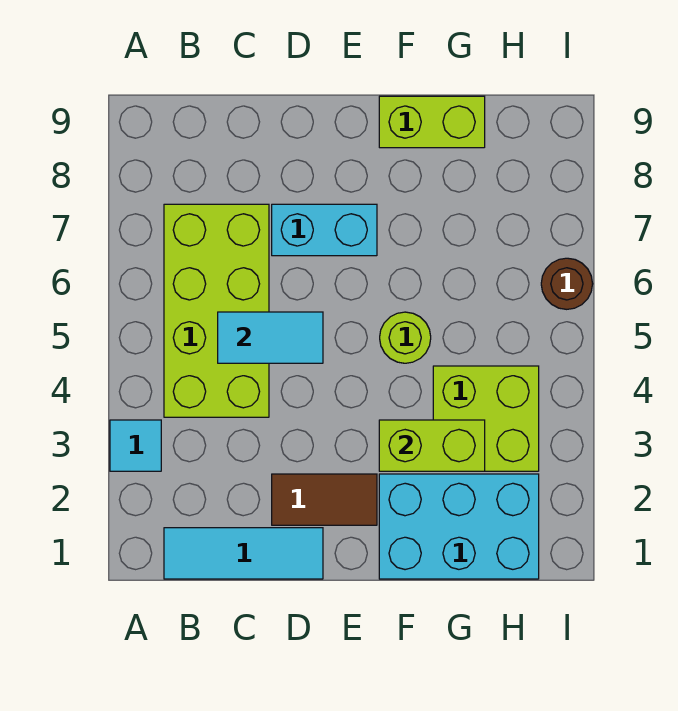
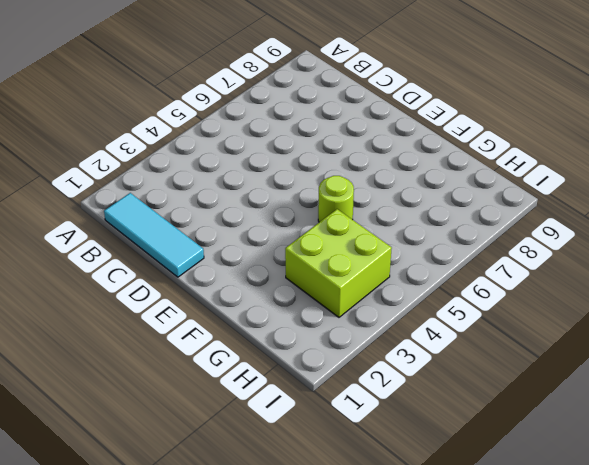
none -> cyan tile A3 level 1
none -> lime brick B4:C7 level 1
none -> brown tile D2:E2 level 1

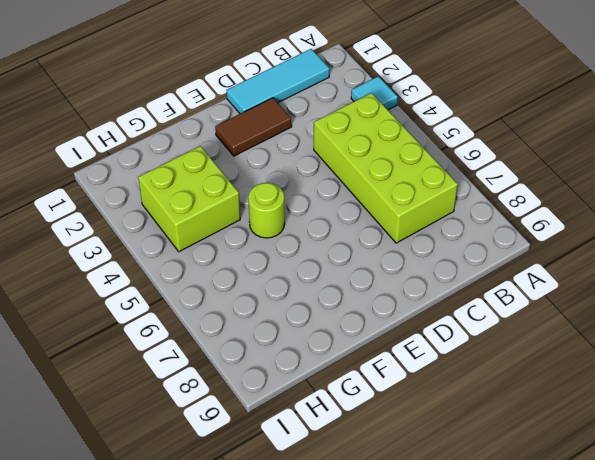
none -> cyan brick D7:E7 level 1
none -> cyan brick F1:H2 level 1
none -> lime brick F9:G9 level 1

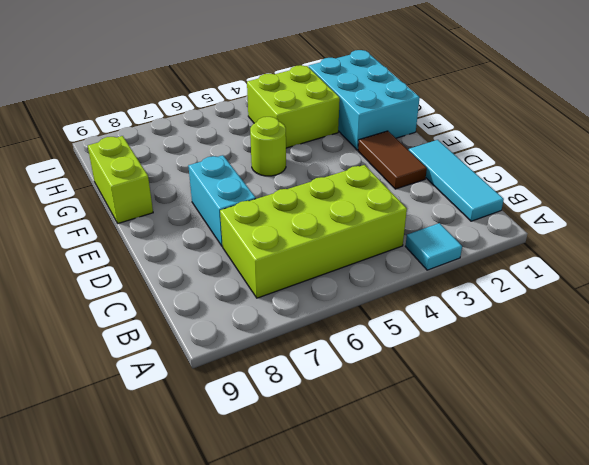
none -> brown round brick I6 level 1
none -> cyan tile C5:D5 level 2
none -> lime brick F3:G3 level 2

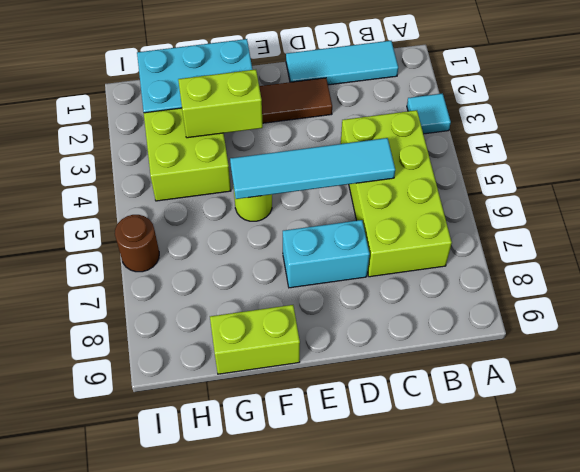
cyan tile C5:F5 level 2 -> cyan tile C5:D5 level 2

